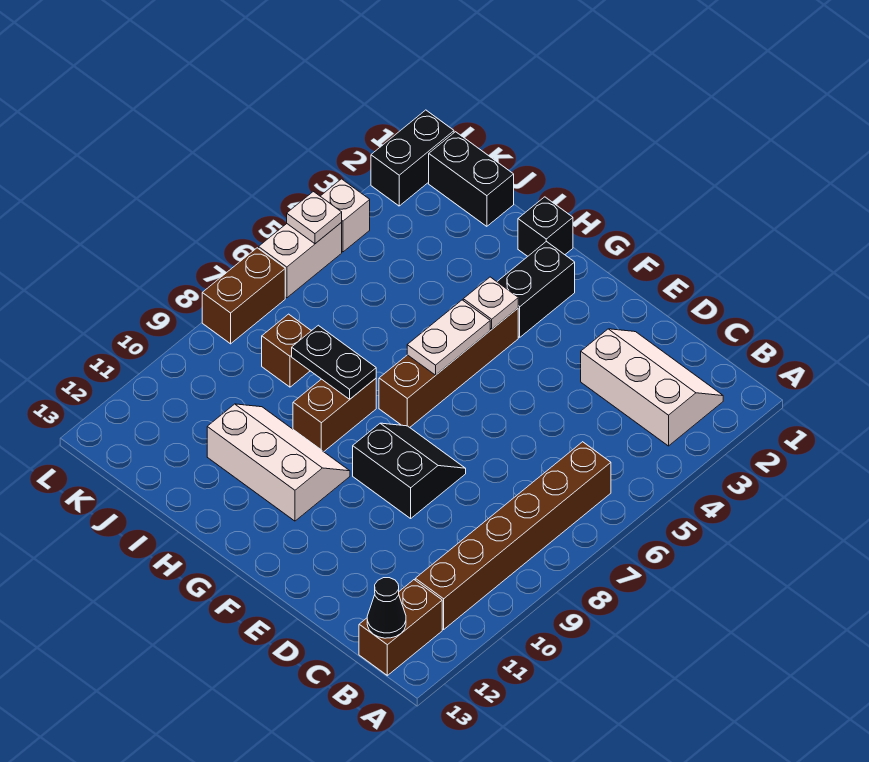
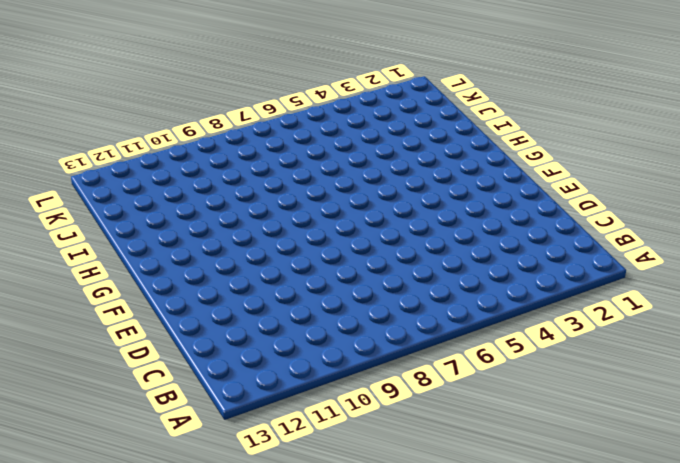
none -> white slope B2:D3 level 1 top 3
none -> brown brick B6:B11 level 1
none -> brown brick B12:B13 level 1

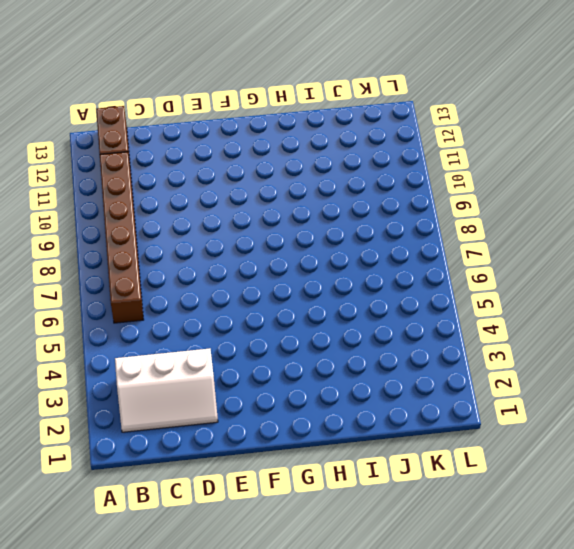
none -> black slope E8:F9 level 1 top 9
none -> black brick G2:G3 level 1
none -> brown brick G4:G7 level 1

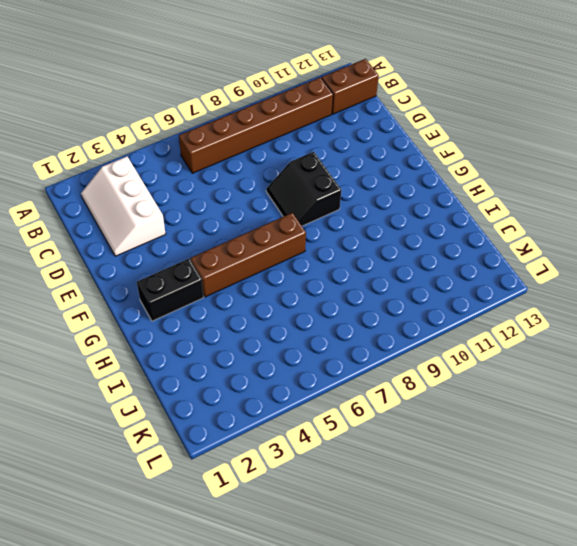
none -> white slope G10:I11 level 1 top 11
none -> black brick H1 level 1
none -> brown brick H8:H9 level 1

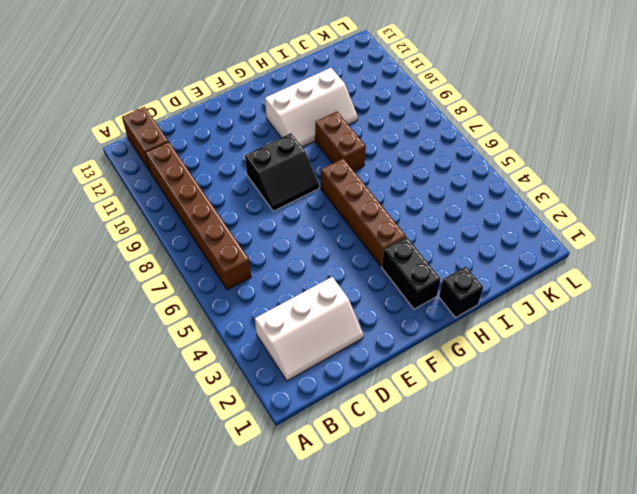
none -> black brick J1:K1 level 1
none -> brown brick J8 level 1
none -> black brick L1:L2 level 1

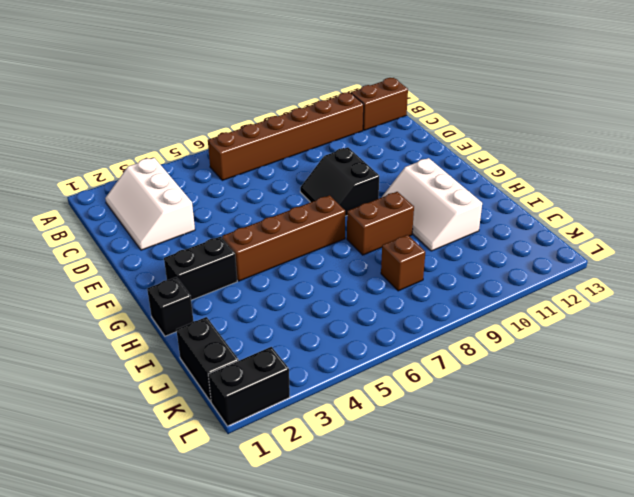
none -> white brick L4 level 1
none -> white brick L5:L6 level 1
none -> brown brick L7:L8 level 1

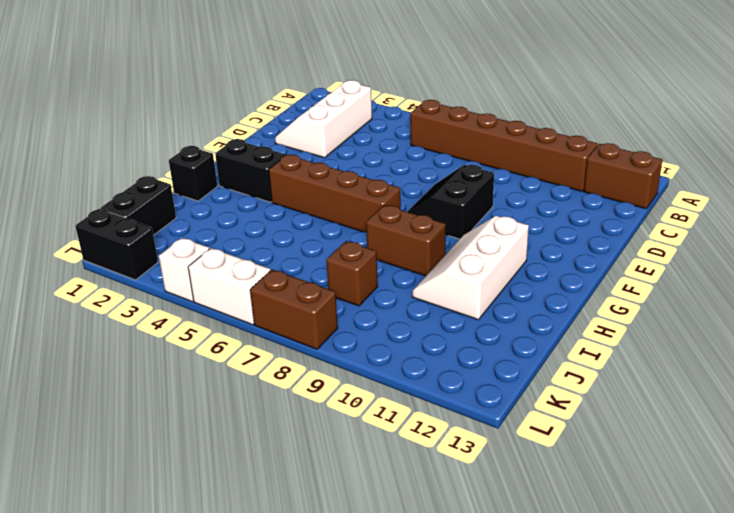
none -> black cone B13 level 2
none -> white plate G4 level 2
none -> white plate G5:G6 level 2

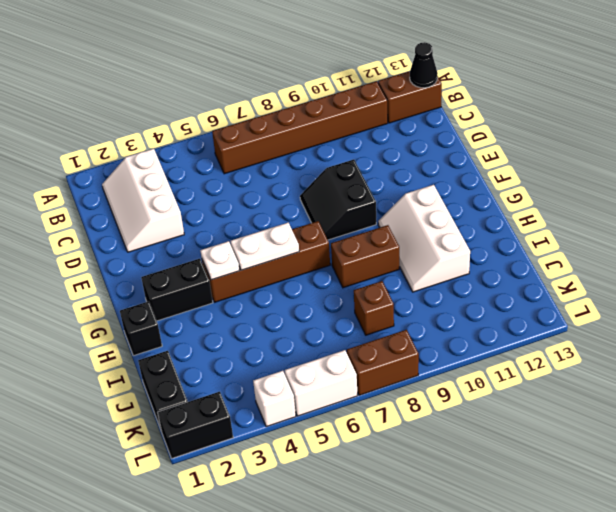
none -> black plate H8:I8 level 2
none -> white plate L5 level 2

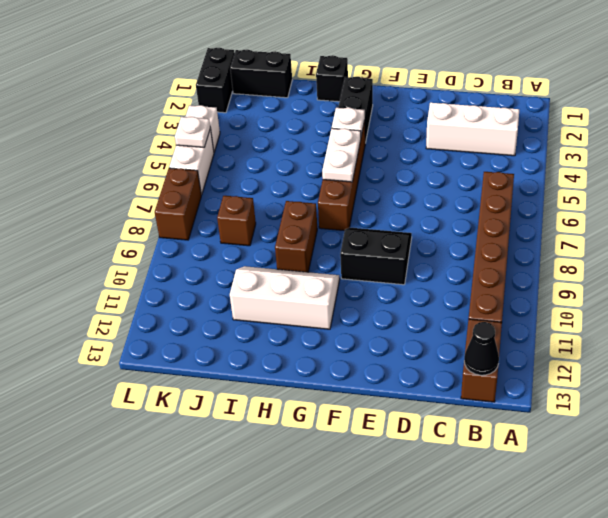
none -> black plate H8:I8 level 2

